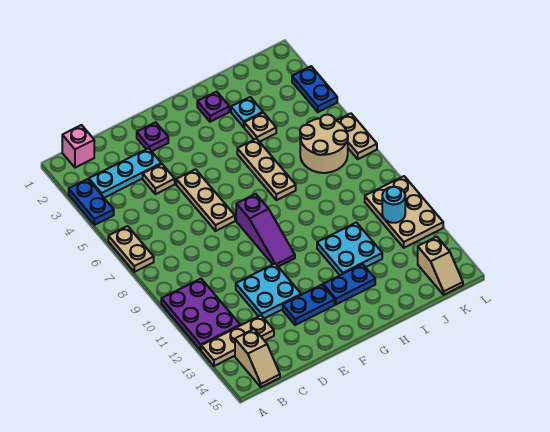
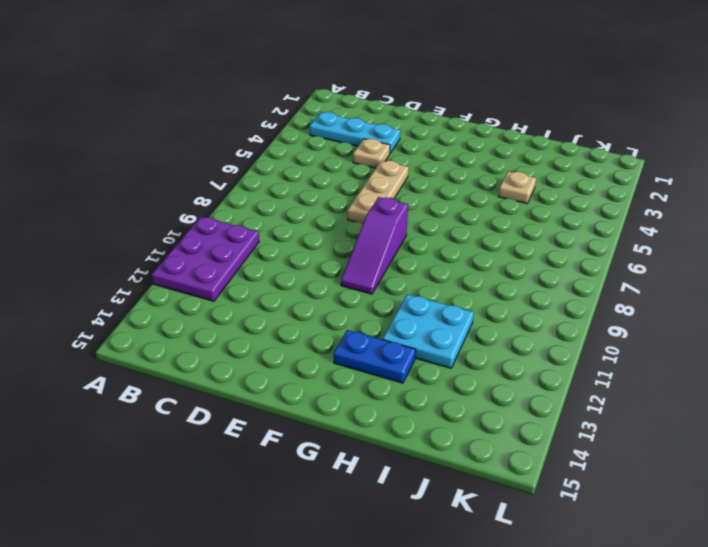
none -> blue plate A3:A4 level 1
none -> tan plate A6:A7 level 1
none -> tan plate A13:C13 level 1

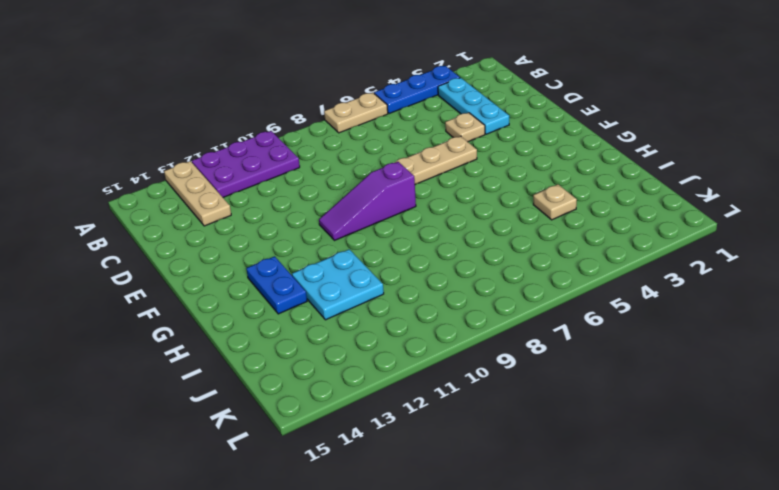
blue plate A3:A5 level 1 -> blue plate A3:A4 level 1
none -> pink brick B1 level 1
none -> tan slope B14:B15 level 1 top 14
none -> cyan plate D11:E12 level 1

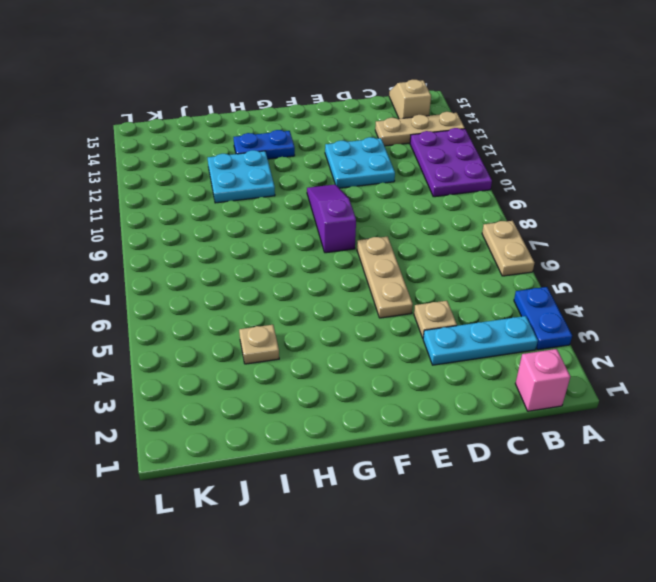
none -> purple plate E2 level 1
none -> blue plate E13:F13 level 1
none -> purple plate H2 level 1

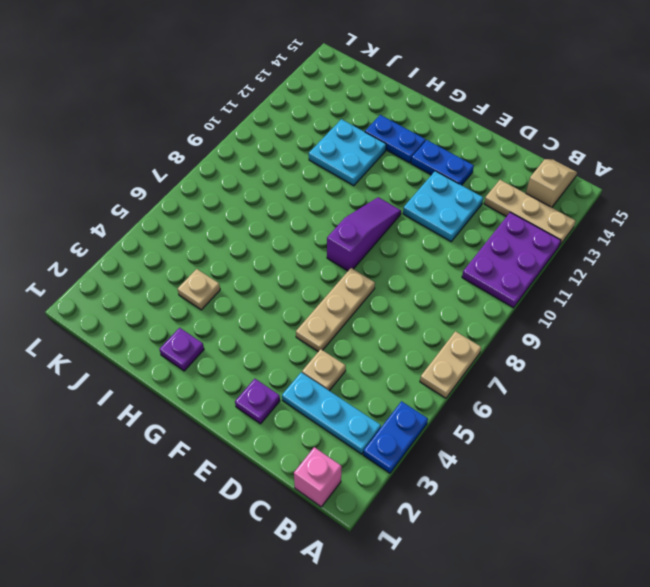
none -> tan plate H5:H7 level 1
none -> cyan plate I3 level 1
none -> tan round brick J6:K7 level 1

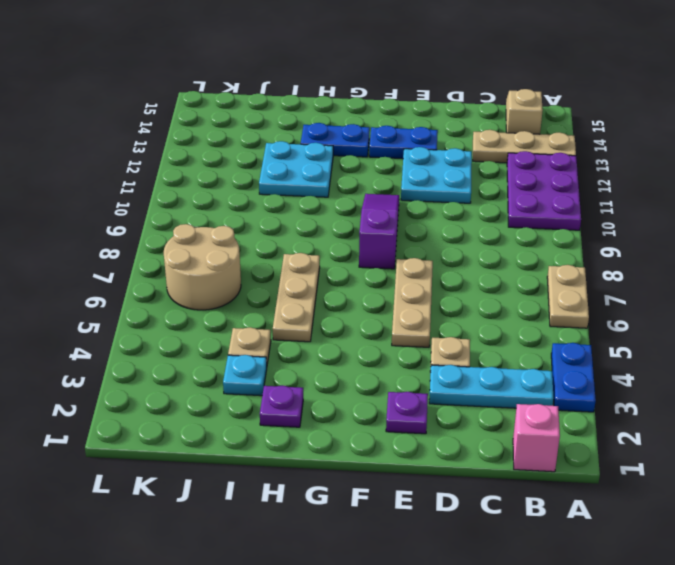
none -> tan plate K10:L12 level 1
none -> tan slope K14:K15 level 1 top 14
none -> blue plate L3:L4 level 1

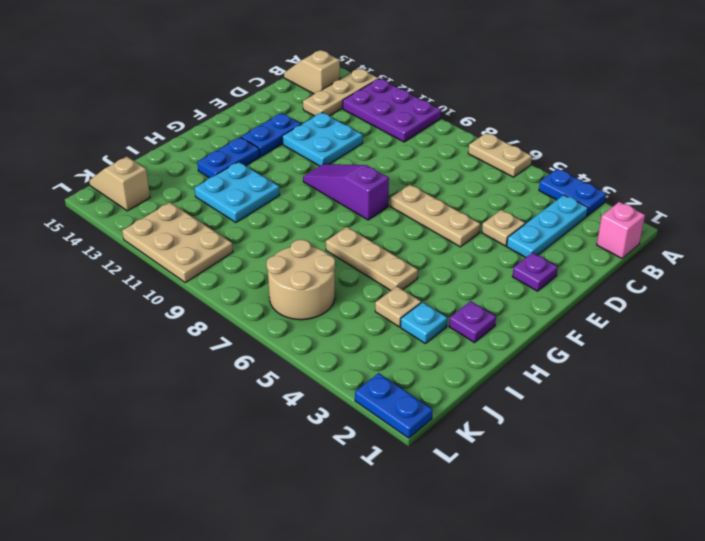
blue plate L1:L2 level 1 -> blue plate L3:L4 level 1
none -> tan plate L6:L7 level 1
none -> cyan round brick K11 level 2

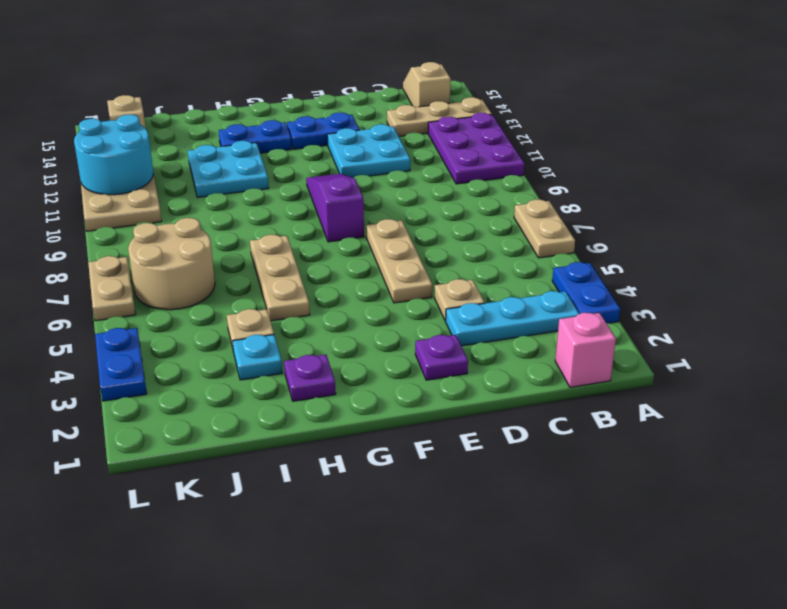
cyan round brick K11:L12 level 2 -> cyan round brick K11 level 2

